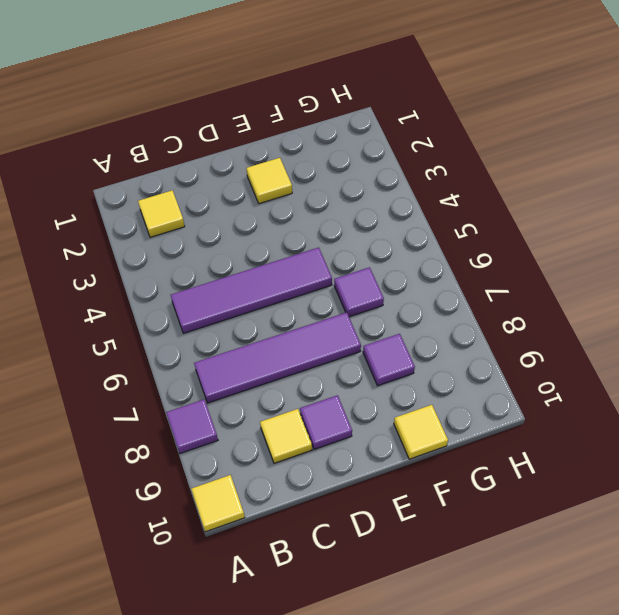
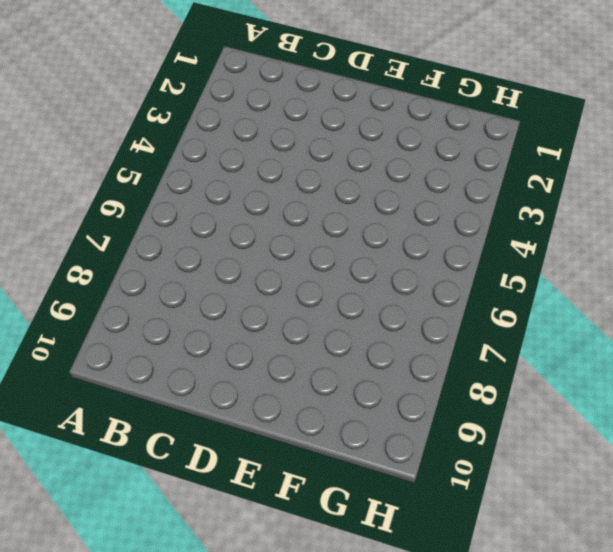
none -> purple tile A8 level 1
none -> yellow tile A10 level 1

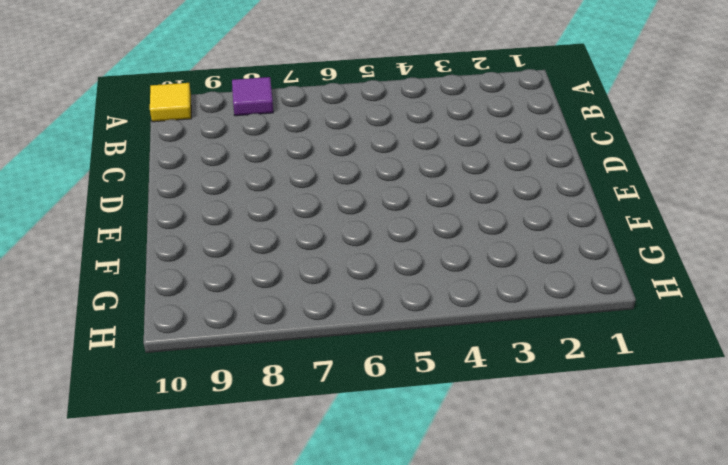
none -> yellow tile B2 level 1
none -> purple tile B5:E5 level 1

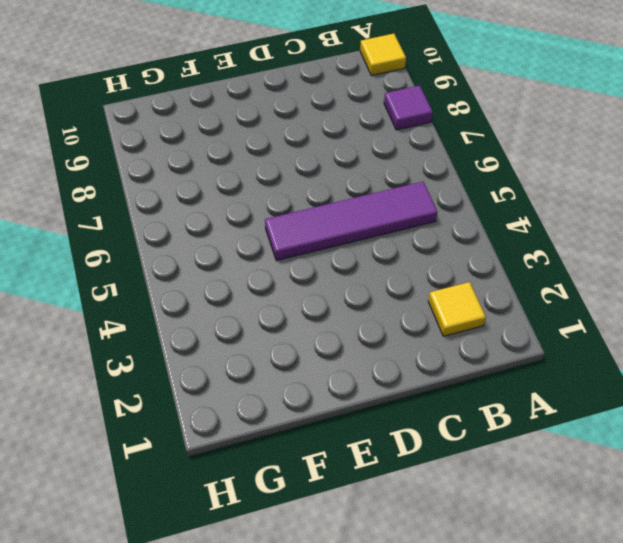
none -> purple tile B7:E7 level 1
none -> yellow tile C9 level 1

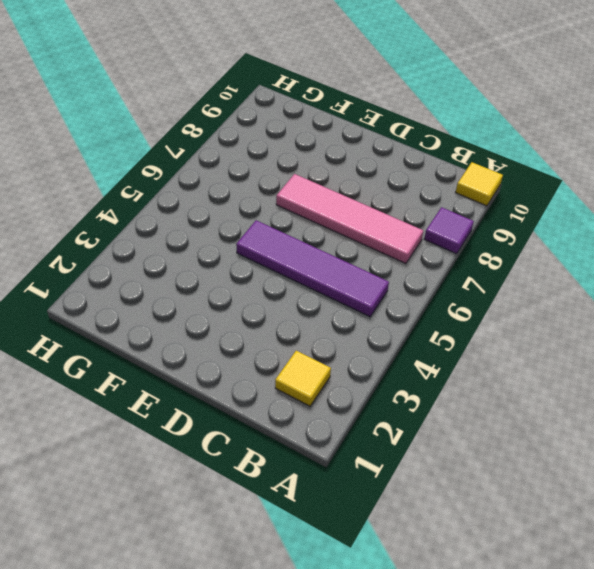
pink tile B7:E7 level 1 -> purple tile B7:E7 level 1
none -> yellow tile C9 level 1
none -> purple tile D9 level 1

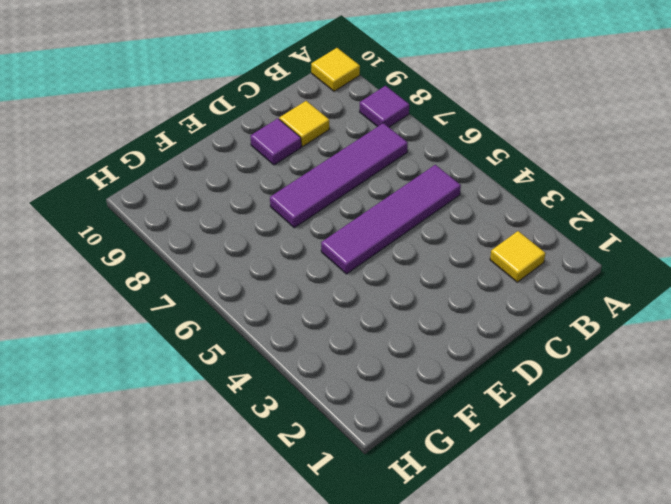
none -> yellow tile E2 level 1
none -> purple tile F6 level 1

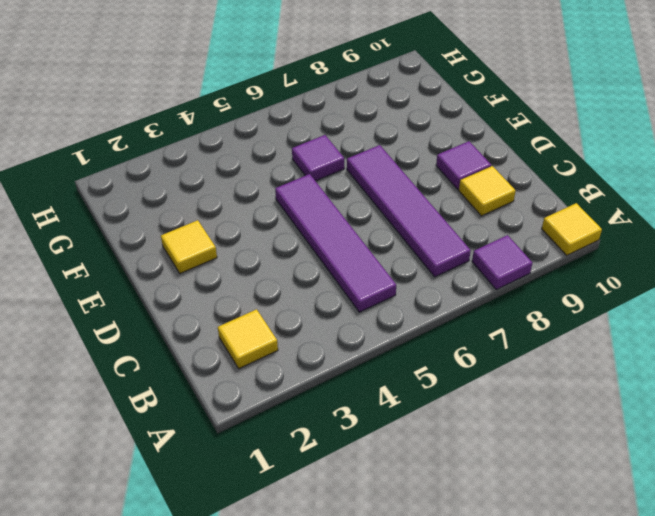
none -> purple tile F8 level 1
none -> yellow tile F10 level 1

